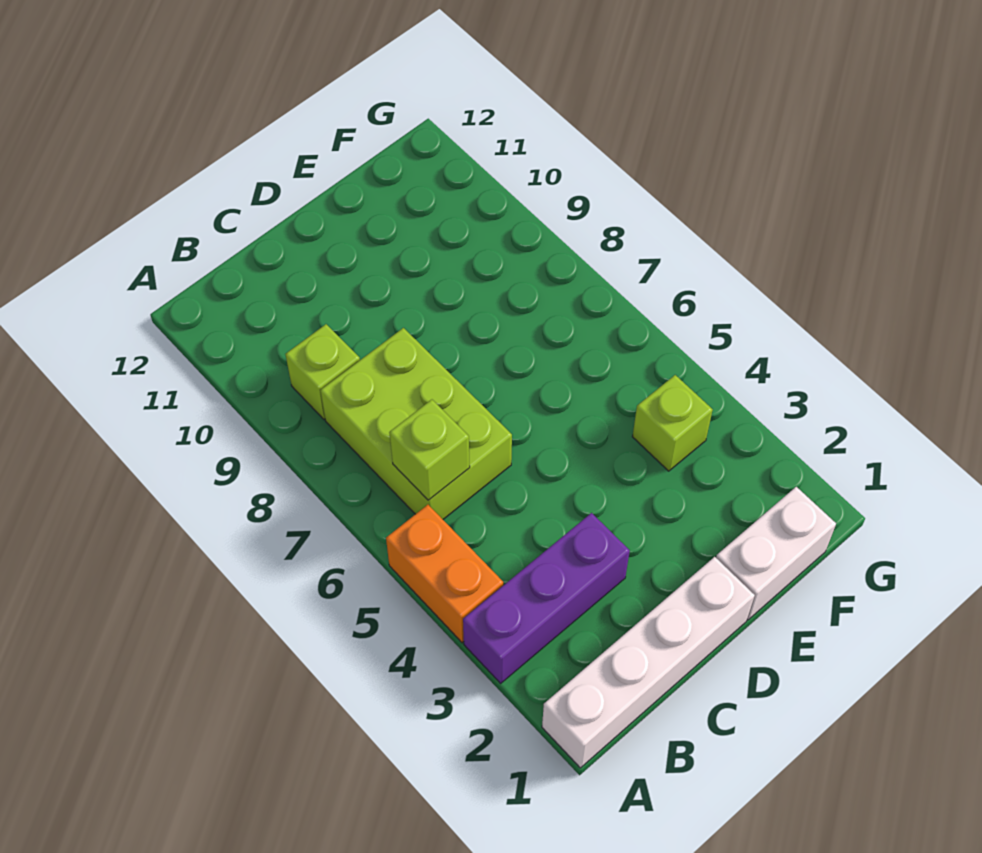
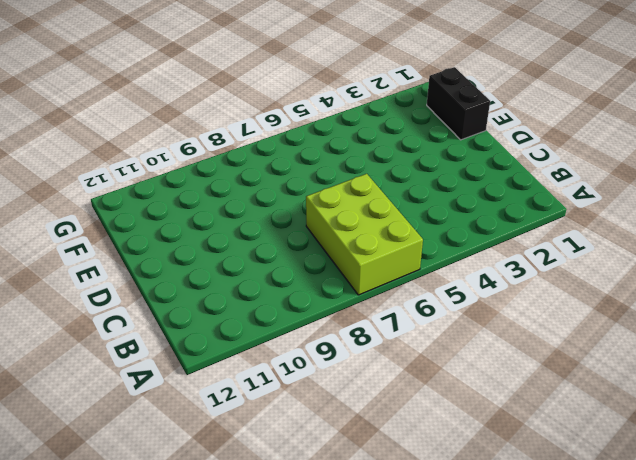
lime brick A6:C7 level 1 -> lime brick B6:C8 level 1
black brick E1:F1 level 1 -> white brick E1:F1 level 1
none -> white brick A1:D1 level 1
none -> purple brick A3:C3 level 1

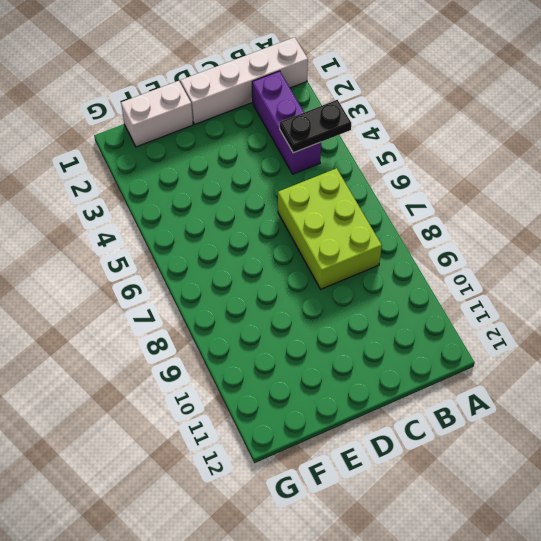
black plate A4:B4 level 2 -> none
purple brick B2:B4 level 1 -> purple brick A3:C3 level 1
none -> orange brick A4:A5 level 1
none -> lime brick B9 level 1

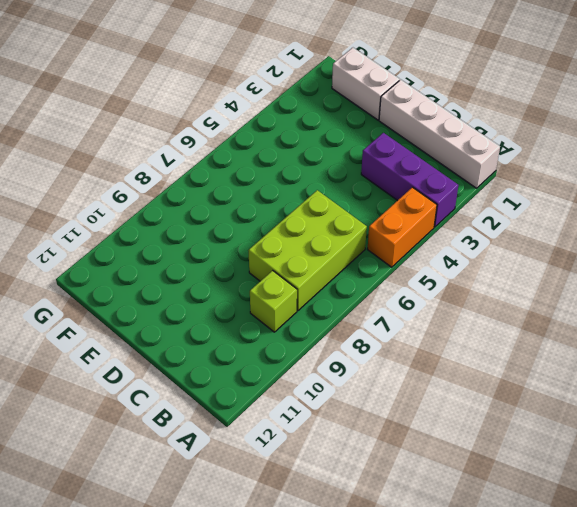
none -> lime brick F4 level 1
none -> lime brick B6 level 2

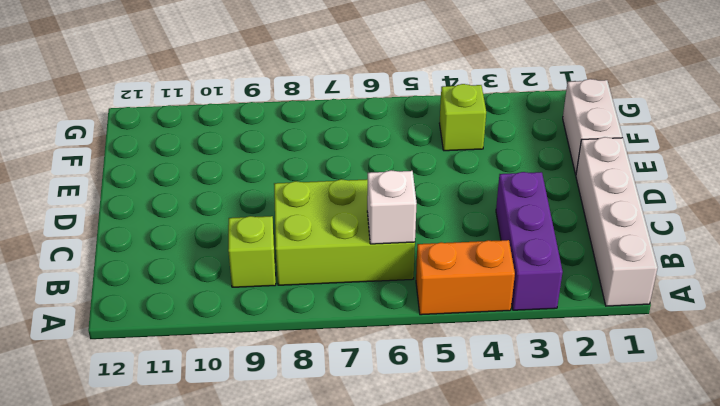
white brick B6 level 2 -> lime brick B6 level 2

